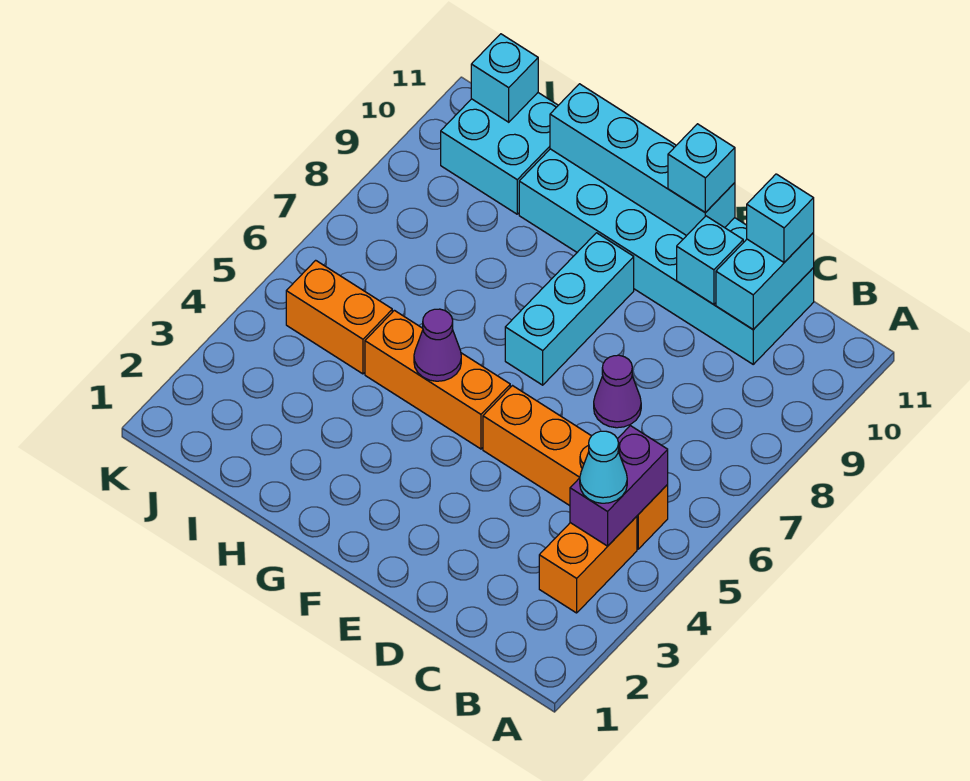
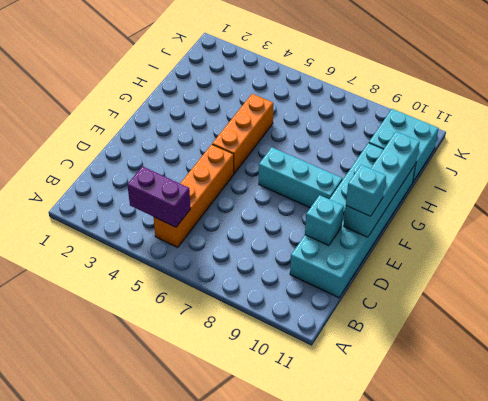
none -> orange brick B3:B4 level 1
none -> purple cone D7 level 1
none -> orange brick I5:J5 level 1

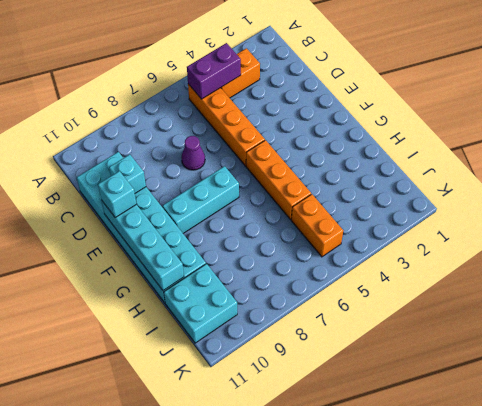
none -> cyan brick C10:C11 level 2
none -> purple cone G5 level 2
none -> cyan brick J11 level 2

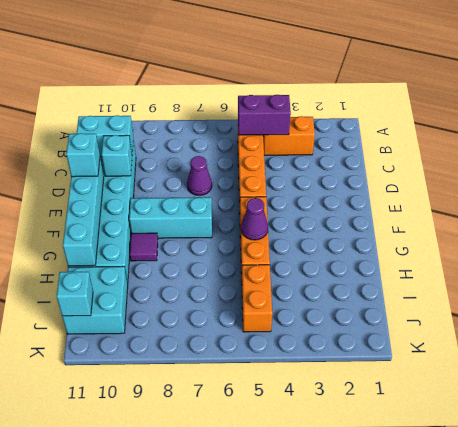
purple tile G9 level 1 -> none
none -> cyan cone B4 level 3
none -> cyan brick C11 level 3

